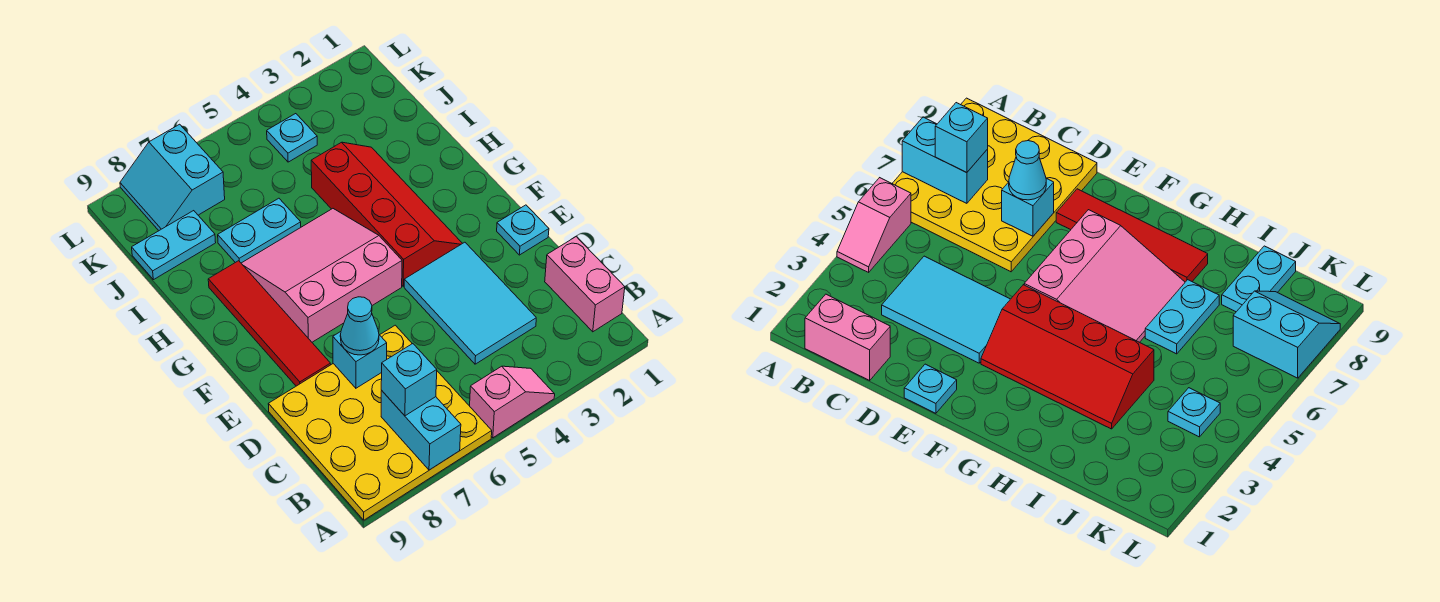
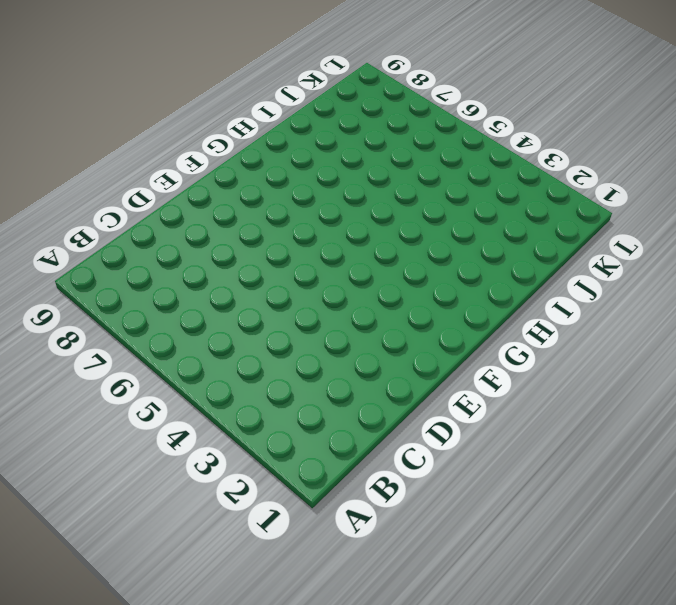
none -> pink slope A4:A5 level 1 top 5
none -> yellow plate A6:D9 level 1
none -> pink brick B1:C1 level 1

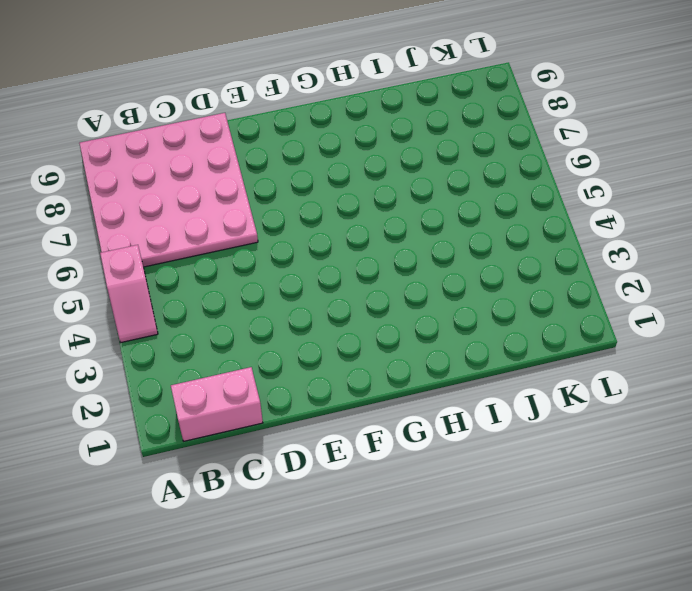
pink plate A6:D9 level 1 -> yellow plate A6:D9 level 1
none -> cyan tile C3:E4 level 1
none -> cyan plate E1 level 1
none -> red tile E8:H8 level 1

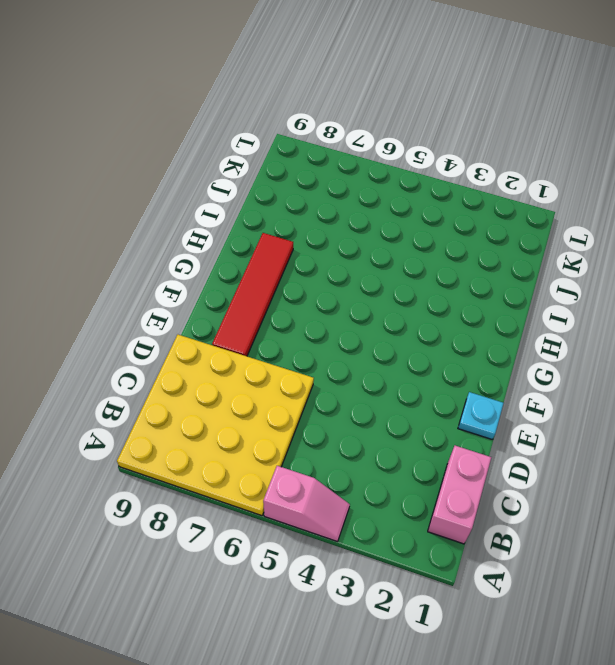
none -> cyan tile C3:E4 level 1
none -> red slope F3:I4 level 1 top 4
none -> pink slope F5:H7 level 1 top F

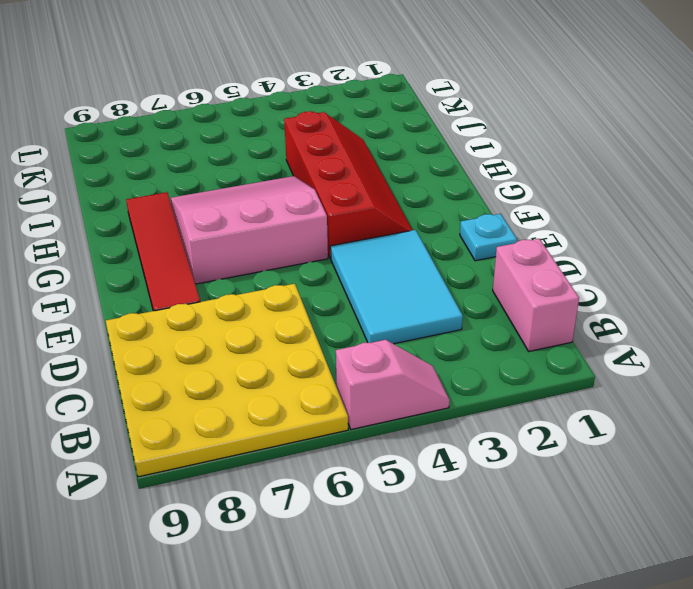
none -> cyan plate I6:I7 level 1
none -> cyan plate J8:J9 level 1
none -> cyan plate K4 level 1

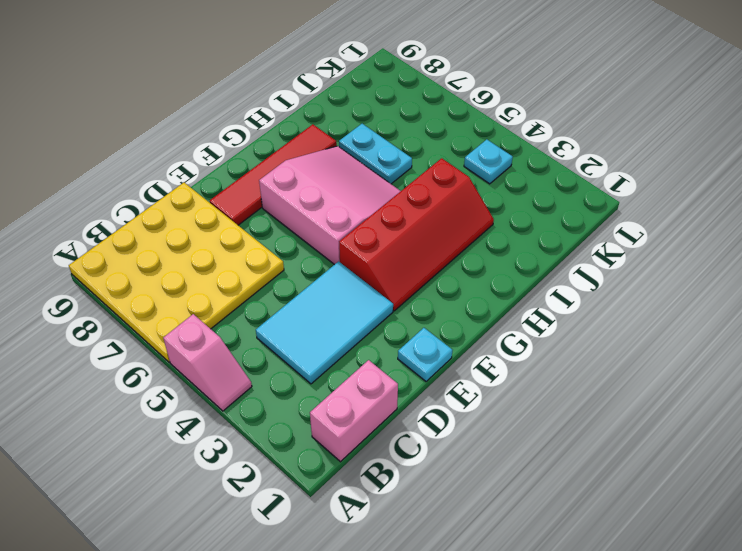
none -> cyan plate J8:J9 level 1
none -> cyan slope K7:L8 level 1 top 7
none -> cyan brick A7:B7 level 2

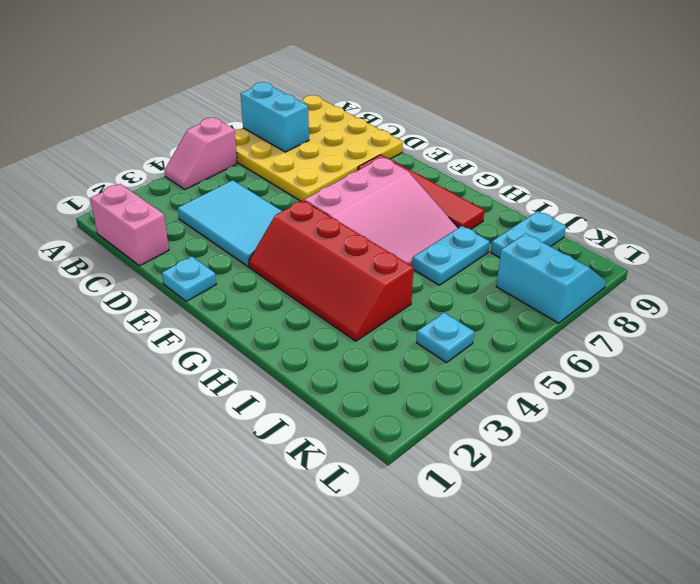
none -> cyan brick D7 level 2
none -> cyan brick B7 level 3
none -> cyan cone D7 level 3

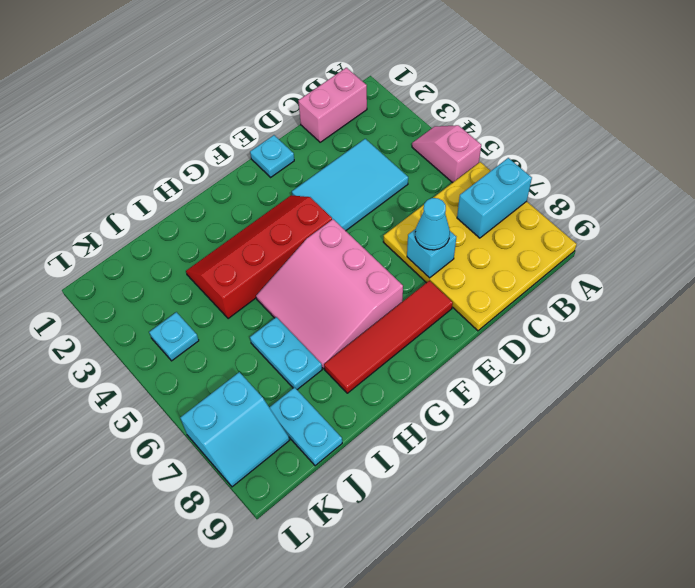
none -> cyan brick B7 level 3

